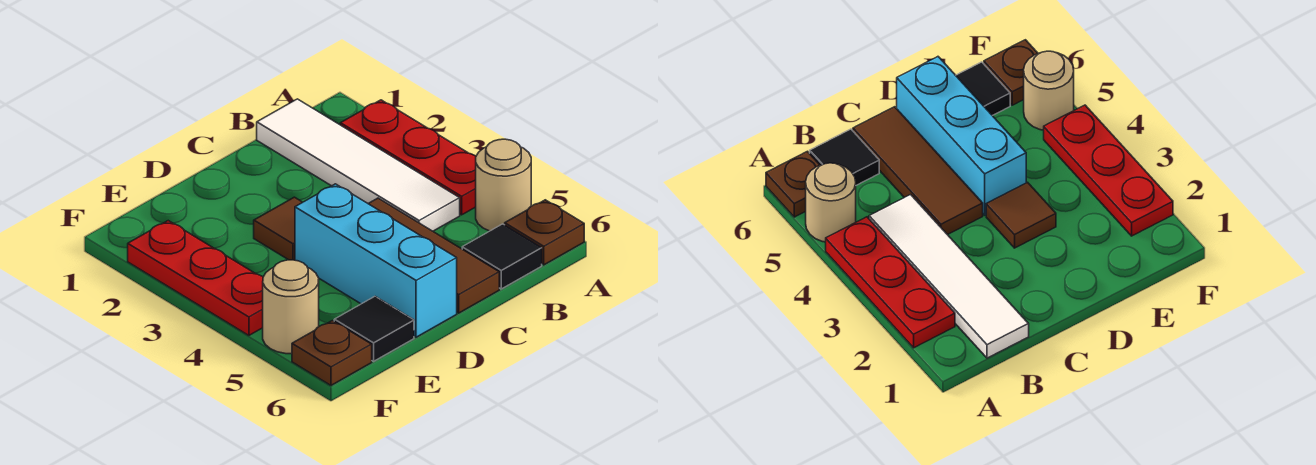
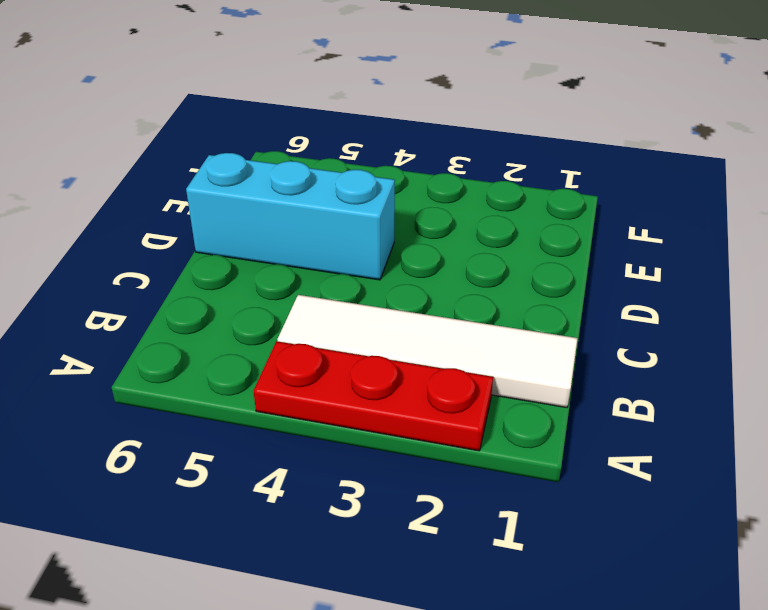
none -> tan round brick A5 level 1
none -> brown plate A6 level 1
none -> black tile B6 level 1

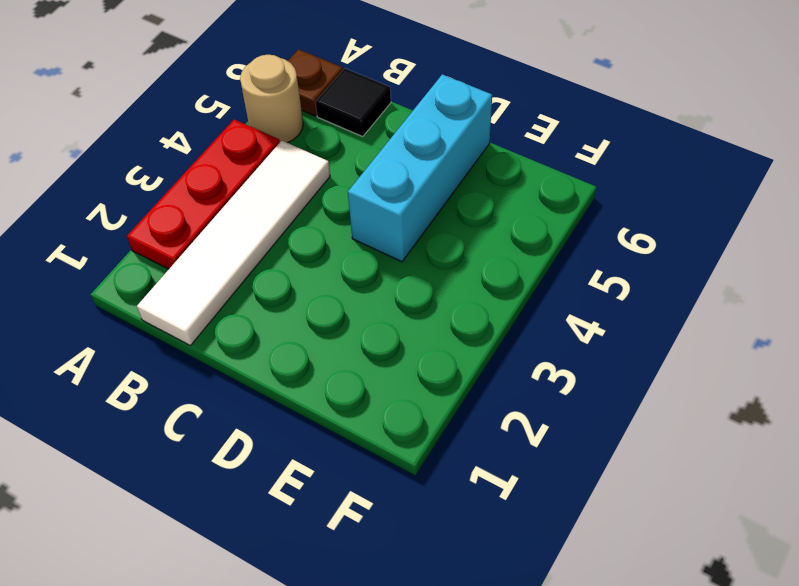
none -> brown tile C4:C6 level 1
none -> brown tile D3 level 1
none -> black tile E6 level 1

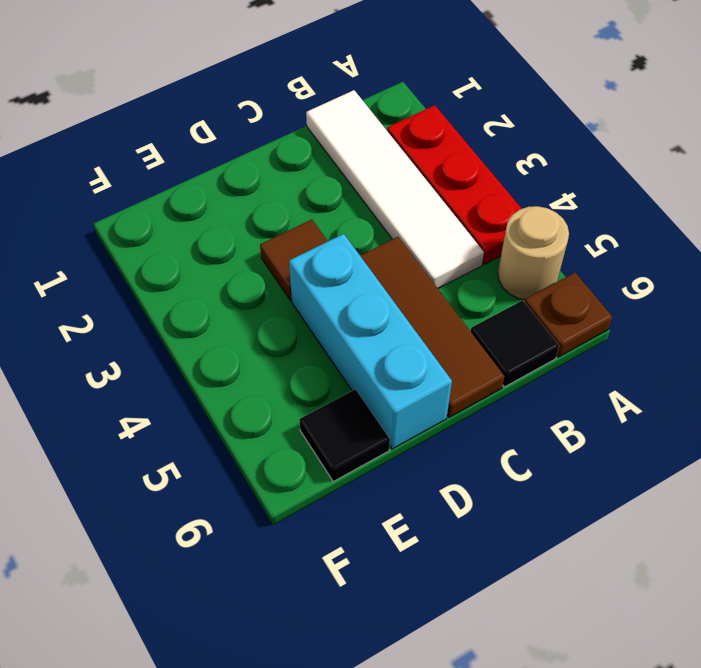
none -> red plate F2:F4 level 1
none -> tan round brick F5 level 1
none -> brown plate F6 level 1

